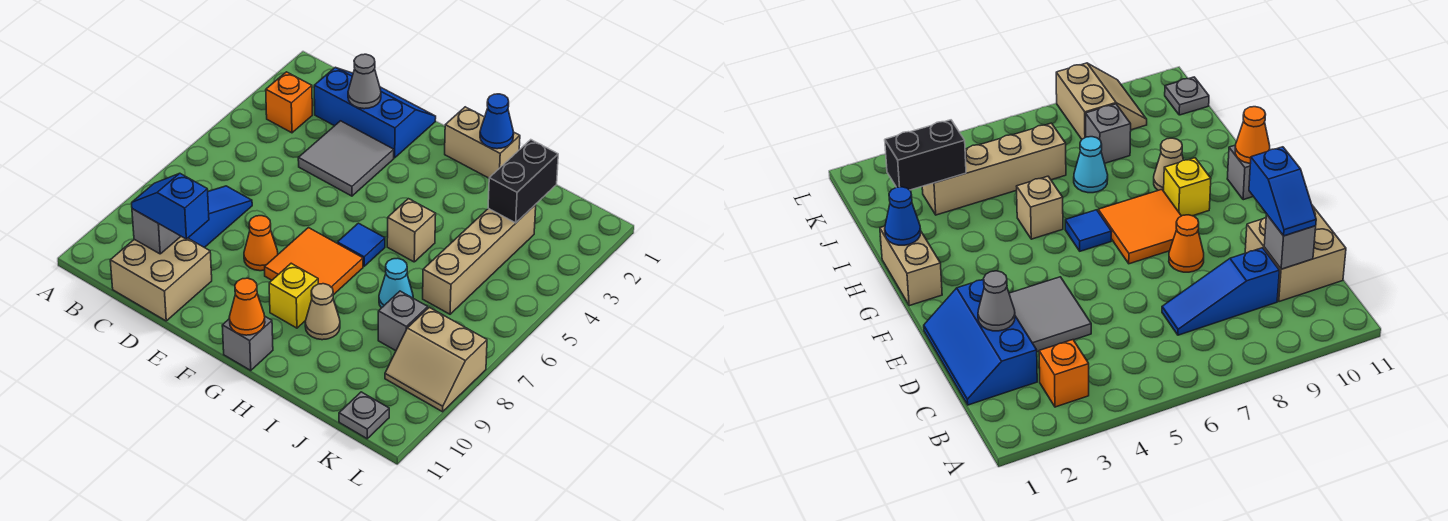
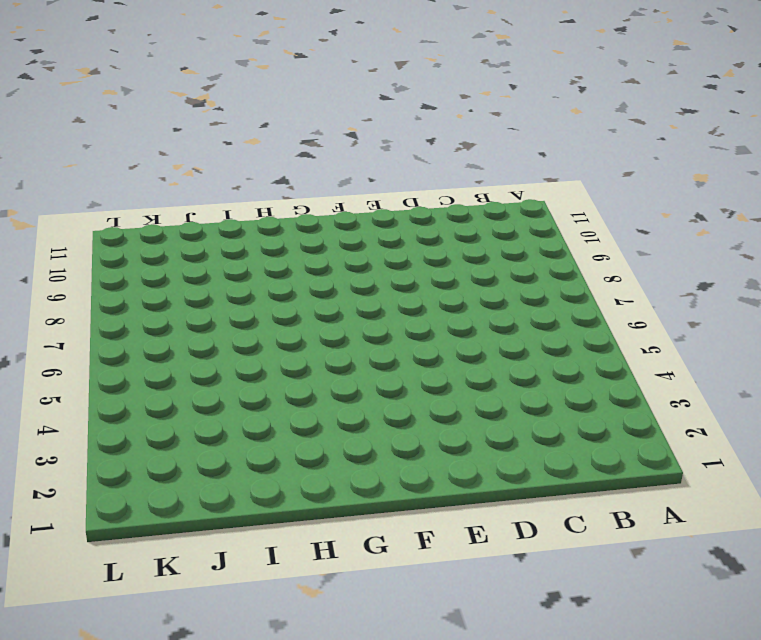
none -> orange brick B3 level 1
none -> blue slope C1:E2 level 1 top 2
none -> blue slope C7:C9 level 1 top 9

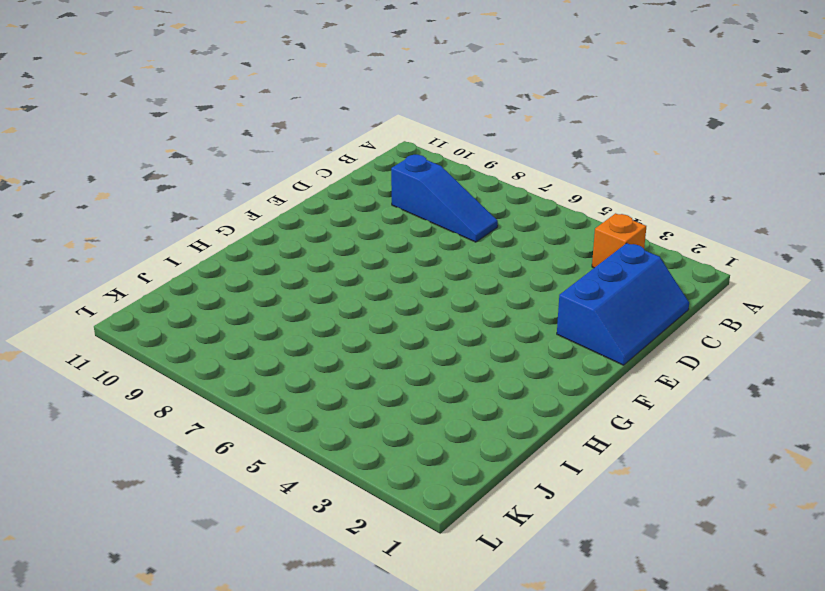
none -> tan brick C10:D11 level 1
none -> grey tile D3:E4 level 1
none -> orange cone E8 level 1

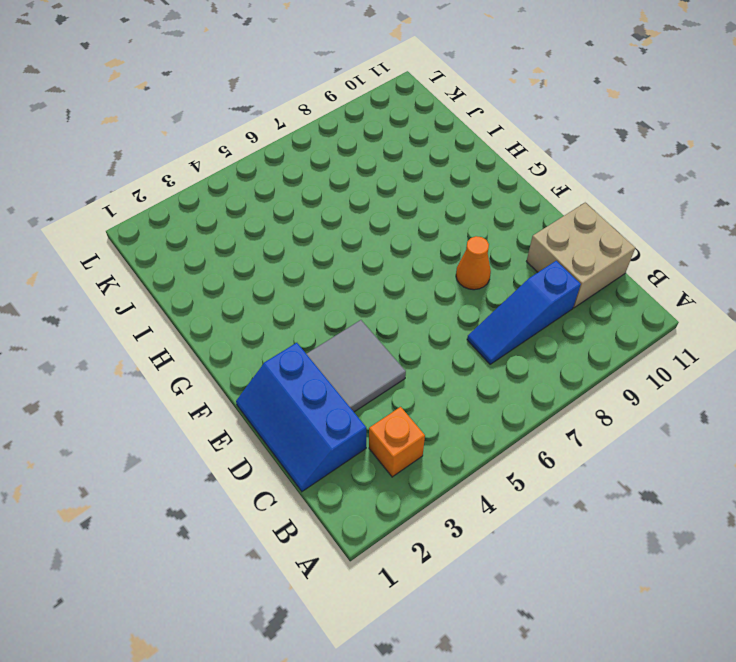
none -> orange tile F7:G8 level 1
none -> tan brick G1:H1 level 1
none -> blue tile G6 level 1

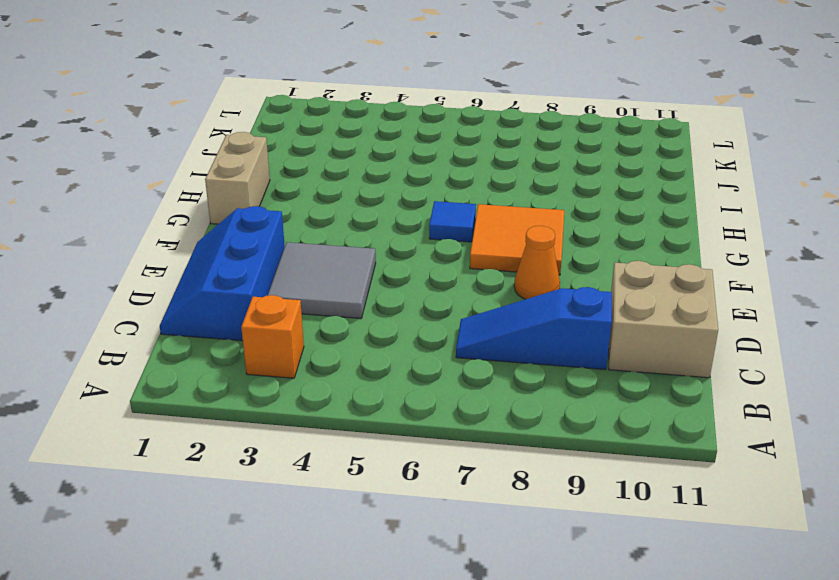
none -> yellow brick G9 level 1
none -> grey brick G11 level 1
none -> tan brick H5 level 1

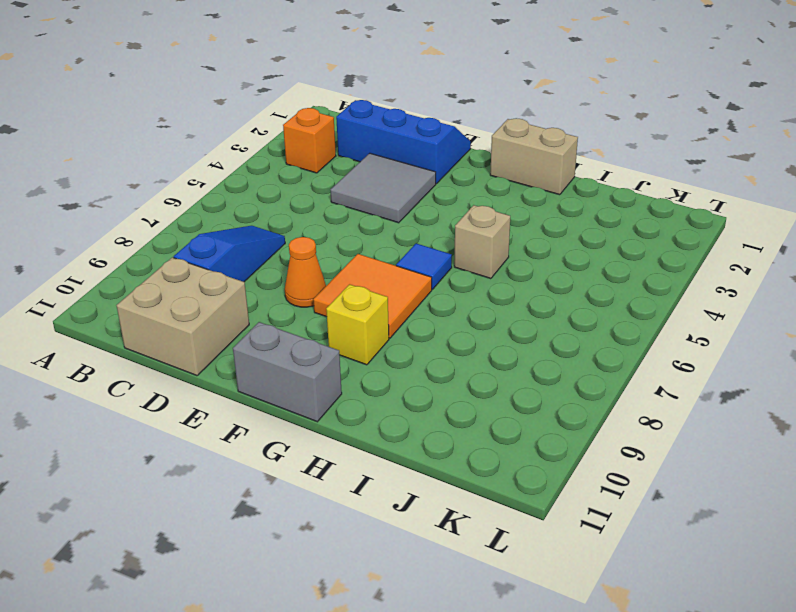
grey brick F11:G11 level 1 -> grey brick G11 level 1
none -> tan cone H9 level 1
none -> cyan cone I7 level 1
none -> tan brick J3:J6 level 1

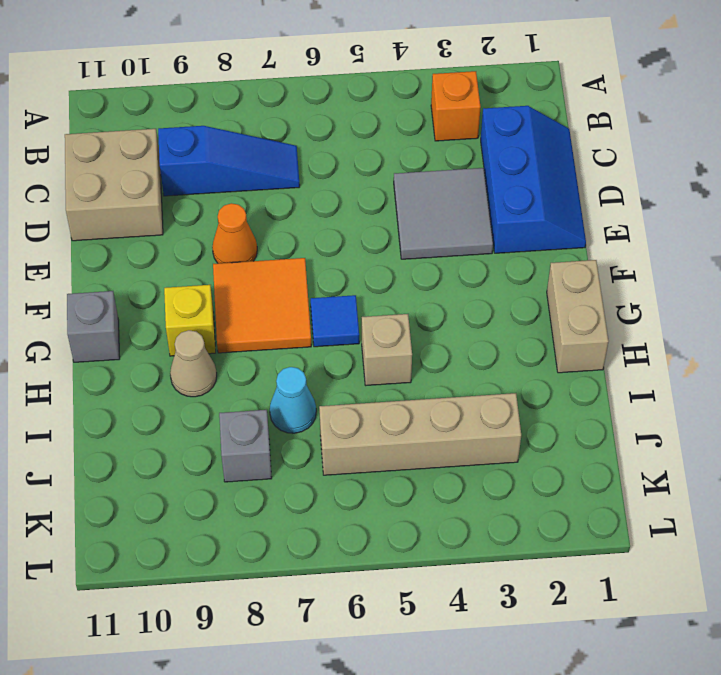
none -> tan slope K8:L9 level 1 top 8
none -> grey plate K11 level 1
none -> grey brick C10 level 2

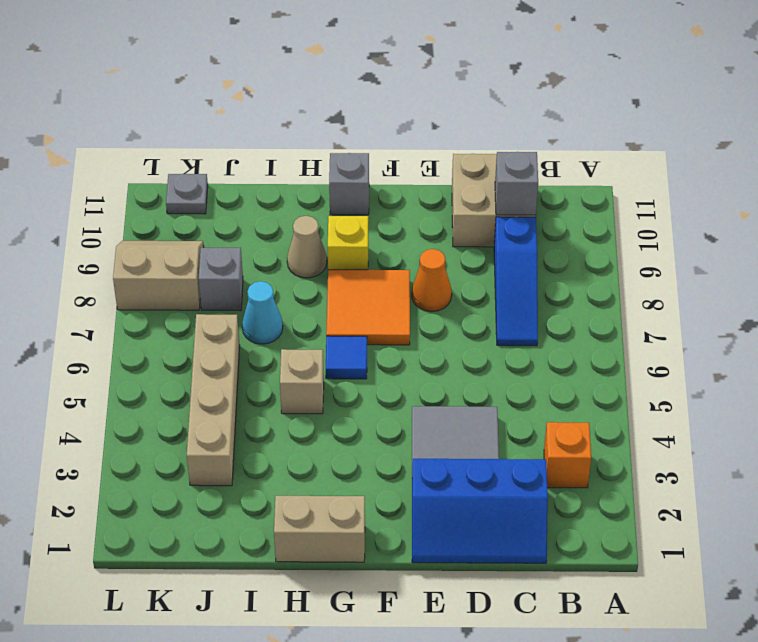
none -> grey cone D2 level 2
none -> orange cone G11 level 2
none -> blue cone H1 level 2

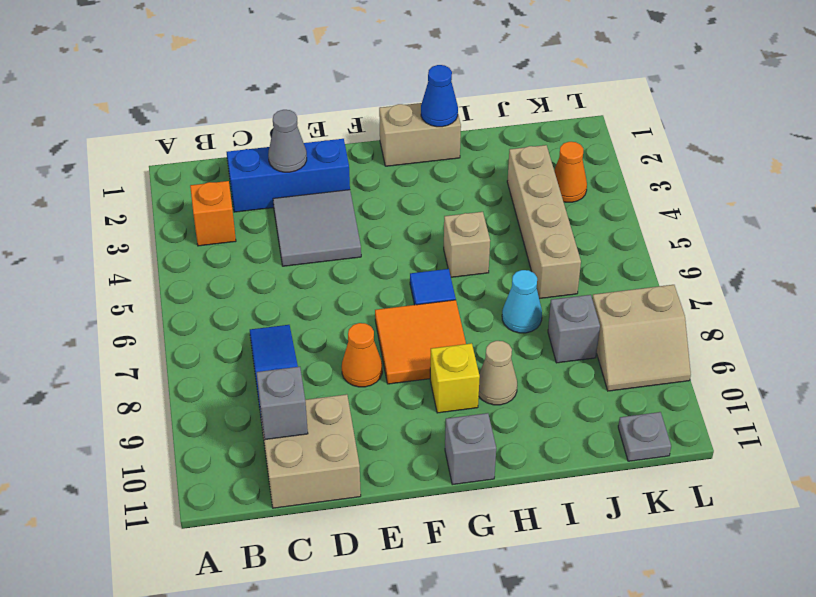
orange cone K3 level 1 -> orange cone G11 level 2
none -> black brick J2:J3 level 2
none -> blue slope C10:D10 level 3 top D

